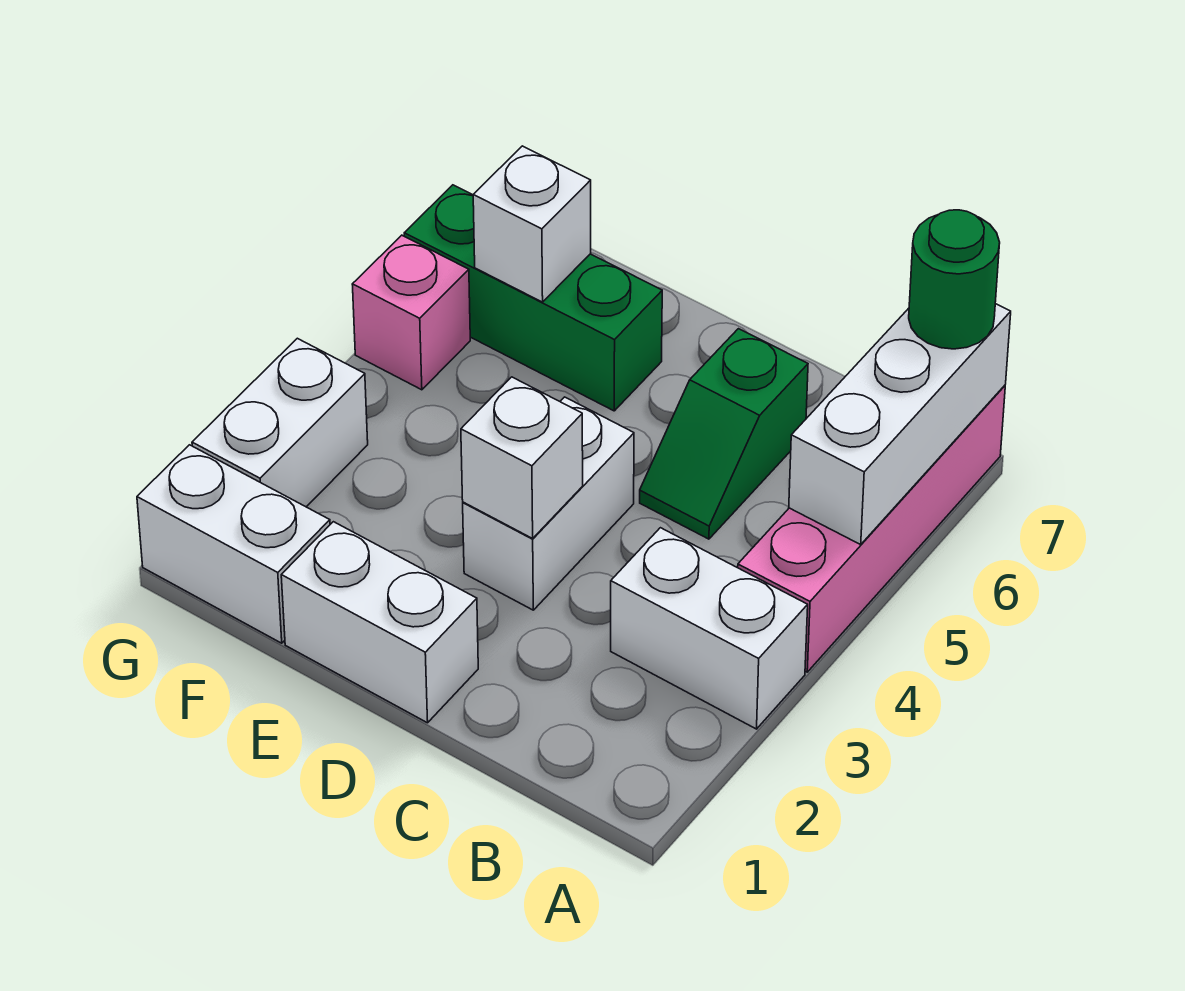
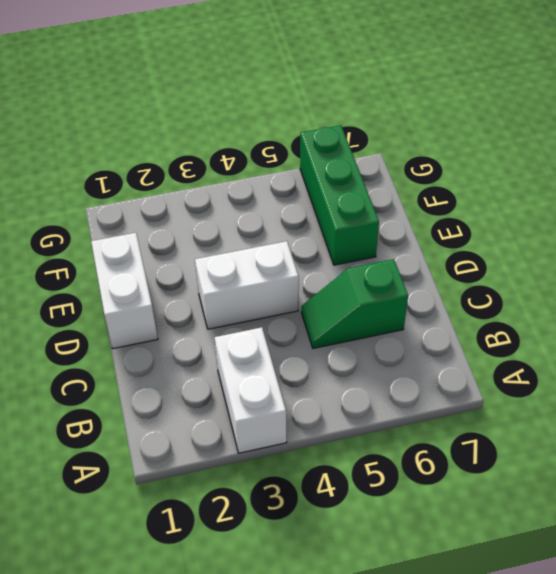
none -> pink brick A4:A7 level 1
none -> white brick F1:G1 level 1
none -> white brick G2:G3 level 1

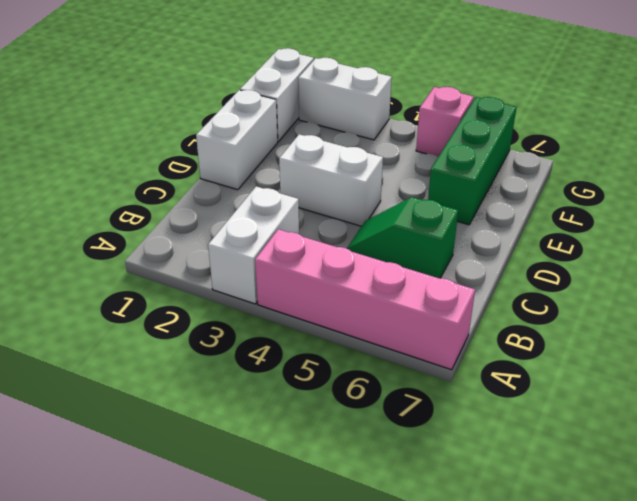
none -> white brick A5:A7 level 2
none -> white brick D3 level 2
none -> white brick F6 level 2

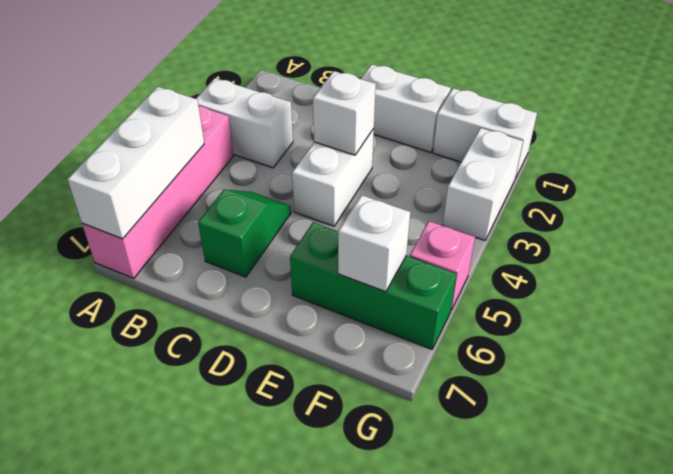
none -> green round brick A7 level 3

